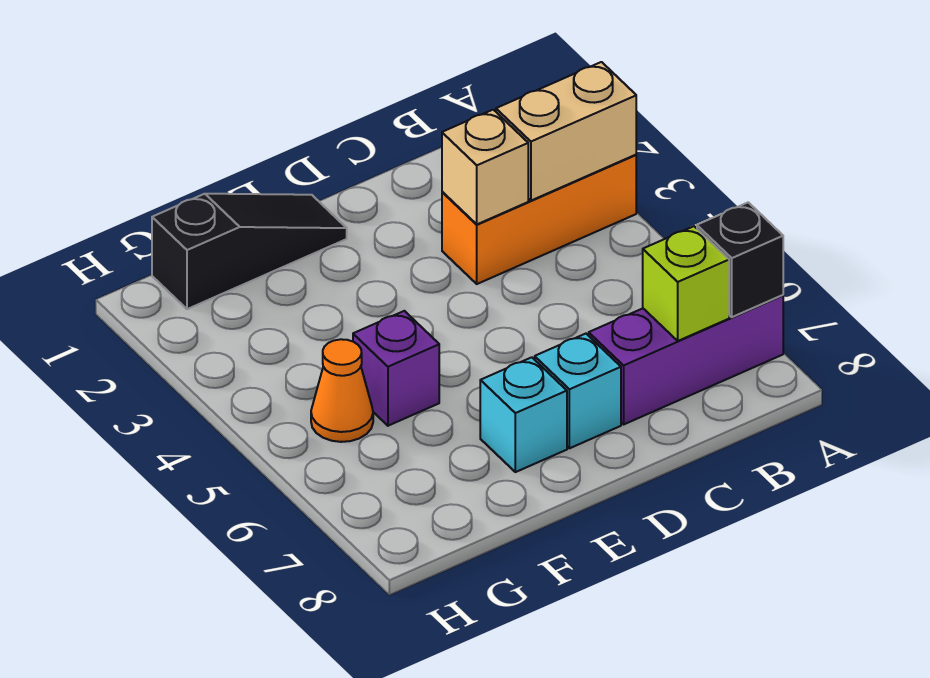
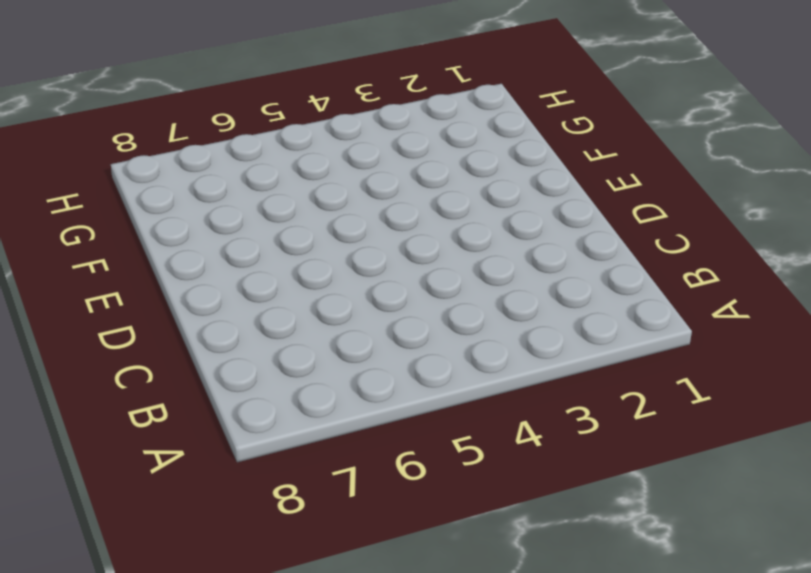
none -> orange brick A3:C3 level 1
none -> purple brick A7:C7 level 1

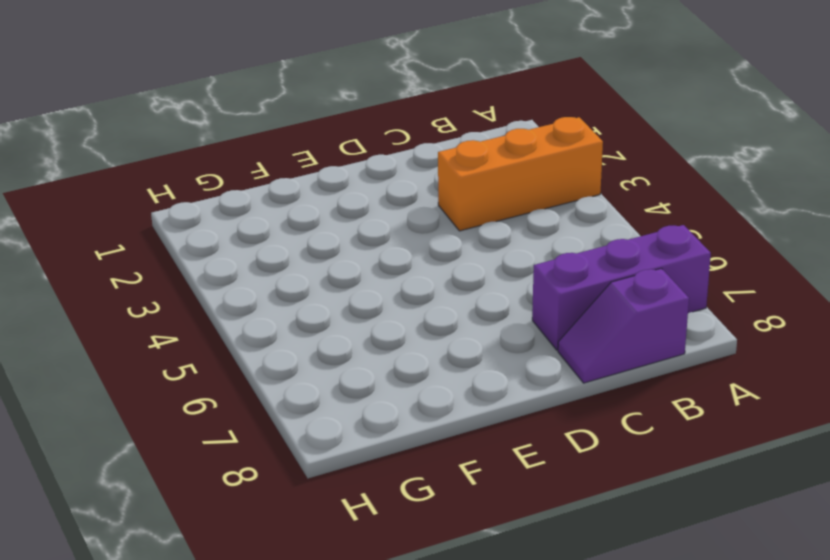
purple slope B8:C8 level 1 top B -> none
none -> cyan brick D7 level 1
none -> black slope E1:G1 level 1 top G

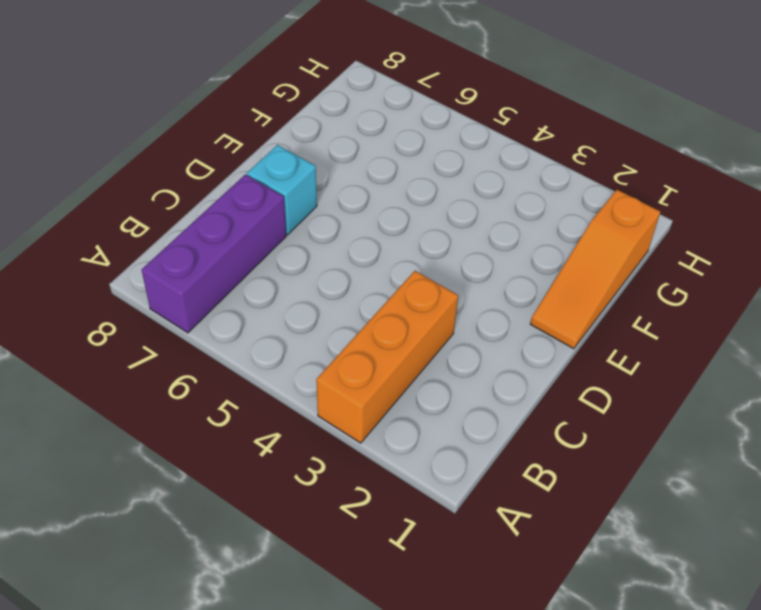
orange slope E1:G1 level 1 top G -> black slope E1:G1 level 1 top G
none -> cyan brick E7 level 1
none -> purple brick F5 level 1

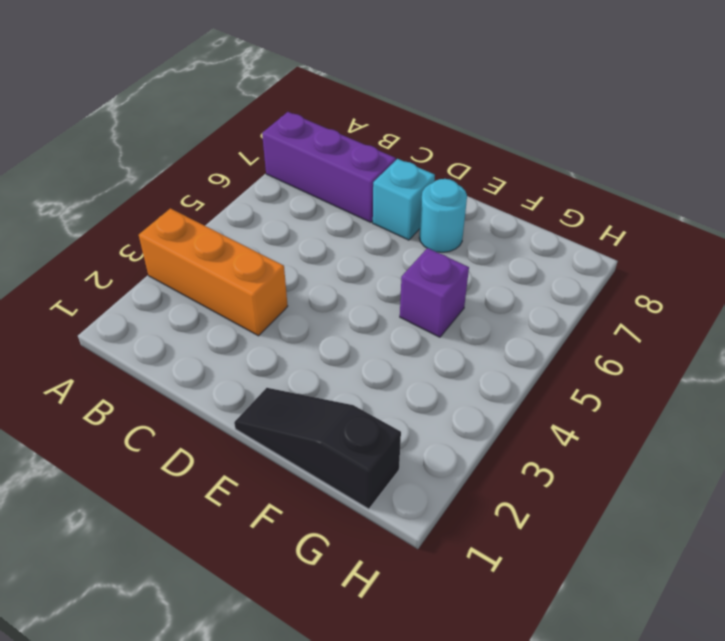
cyan round brick E7 level 1 -> cyan brick E7 level 1
none -> orange cone G5 level 1
none -> tan brick A3:B3 level 2

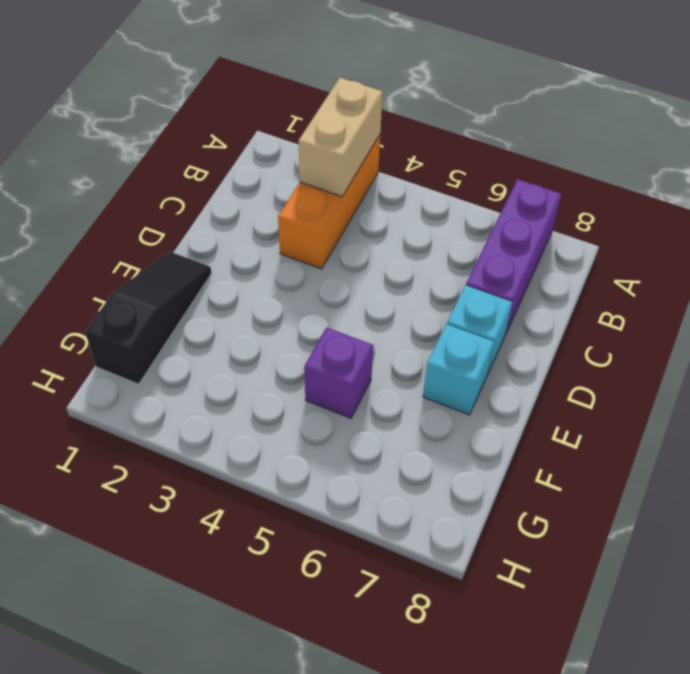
none -> orange cone G5 level 1
none -> black brick A7 level 2

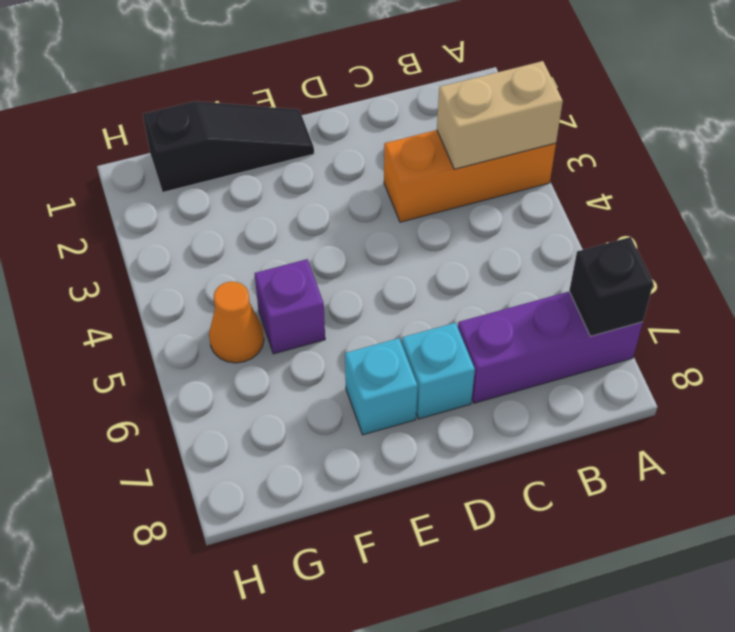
none -> lime brick B7 level 2
none -> tan brick C3 level 2

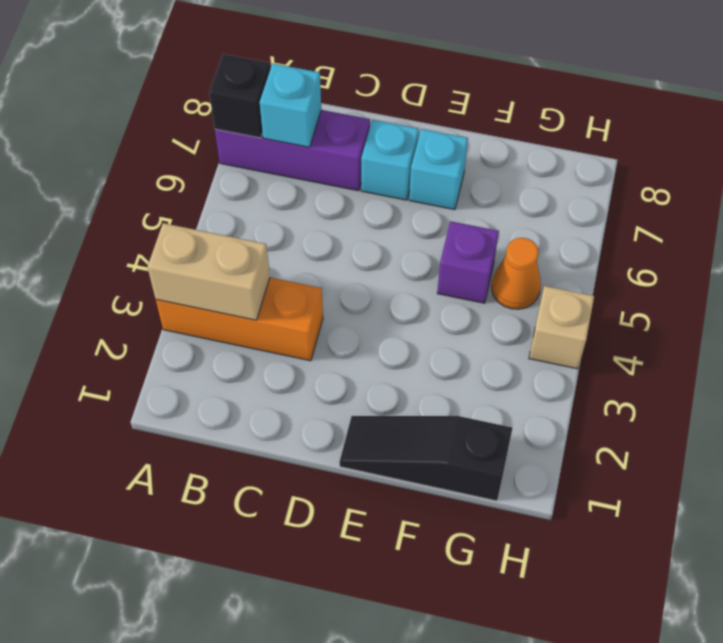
cyan brick B7 level 2 -> lime brick B7 level 2
tan brick H4 level 1 -> tan brick C3 level 2

